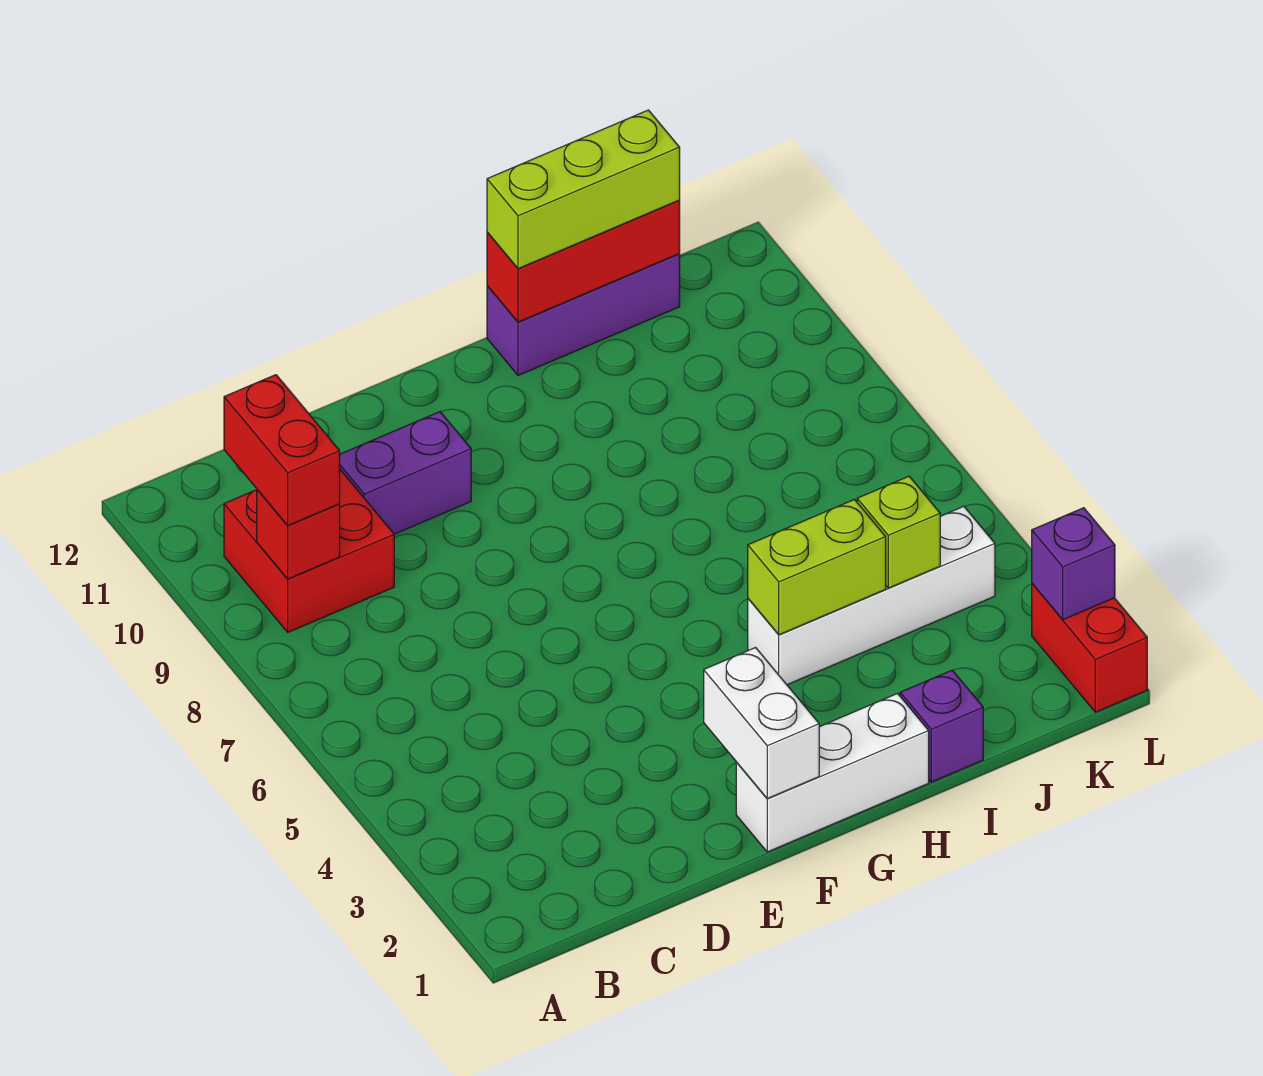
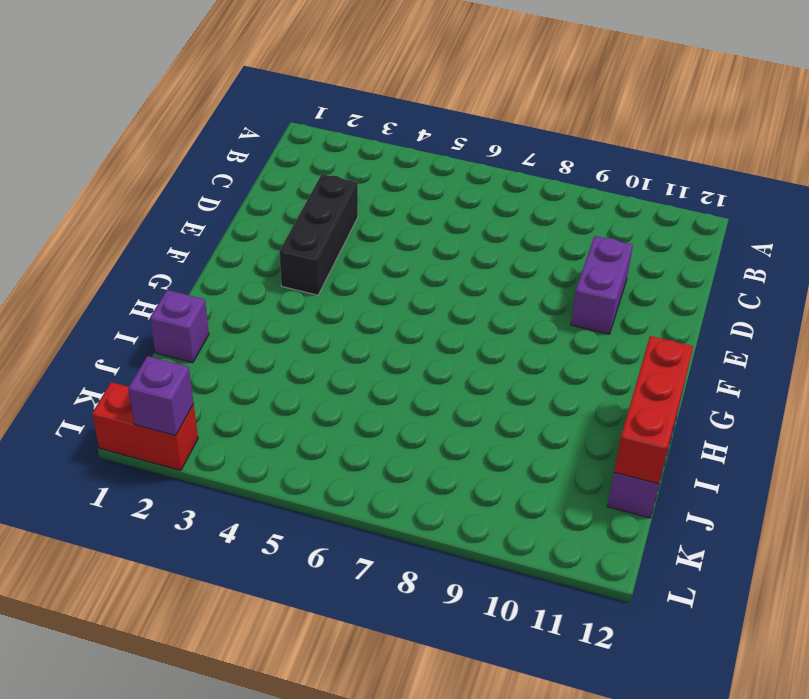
black brick D3:F3 level 1 -> none
none -> red brick B9:C10 level 1
none -> white brick F1:H1 level 1
none -> white brick H4:K4 level 1

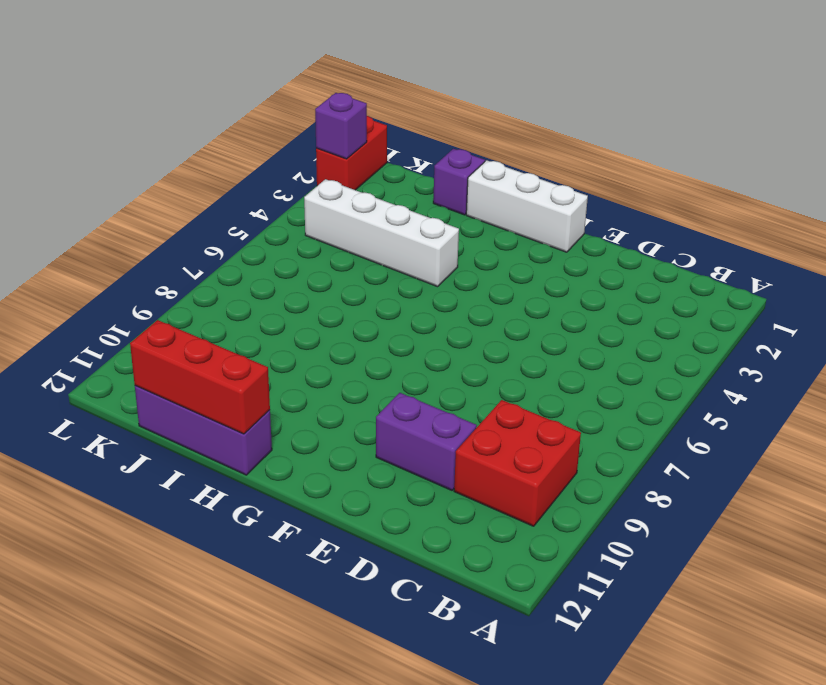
none -> red brick B9 level 2
none -> white brick F1:F2 level 2
none -> lime brick H4:I4 level 2

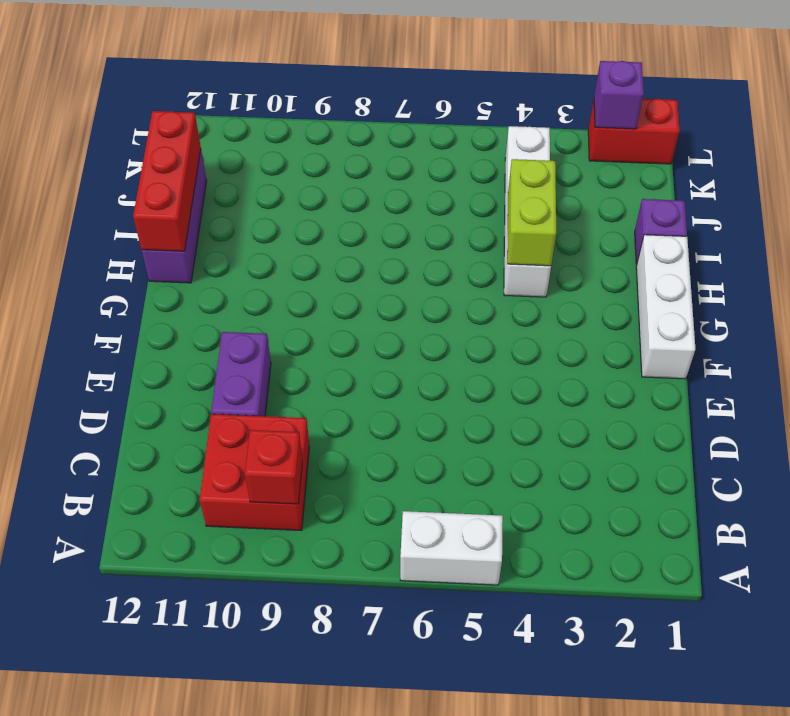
white brick A5:A6 level 1 -> white brick F1:F2 level 2
none -> lime brick J4 level 2
none -> red brick B9:B10 level 3
none -> lime brick H12:J12 level 3

